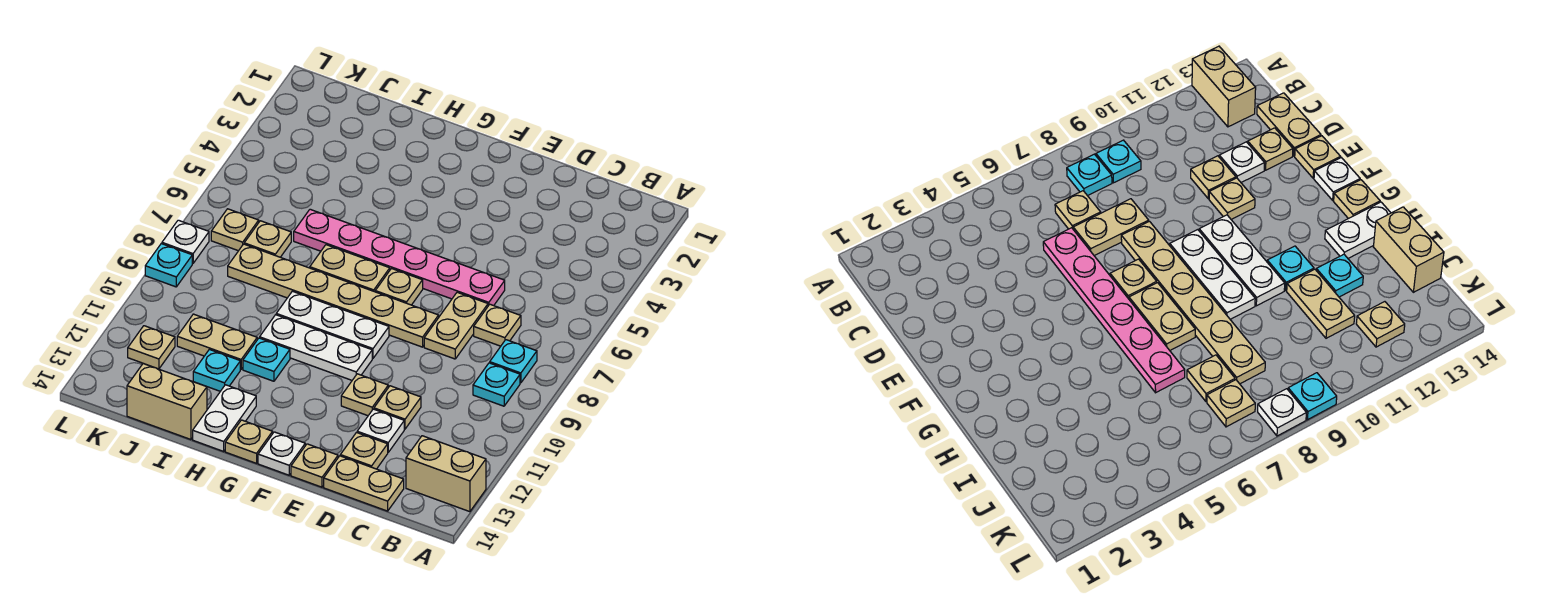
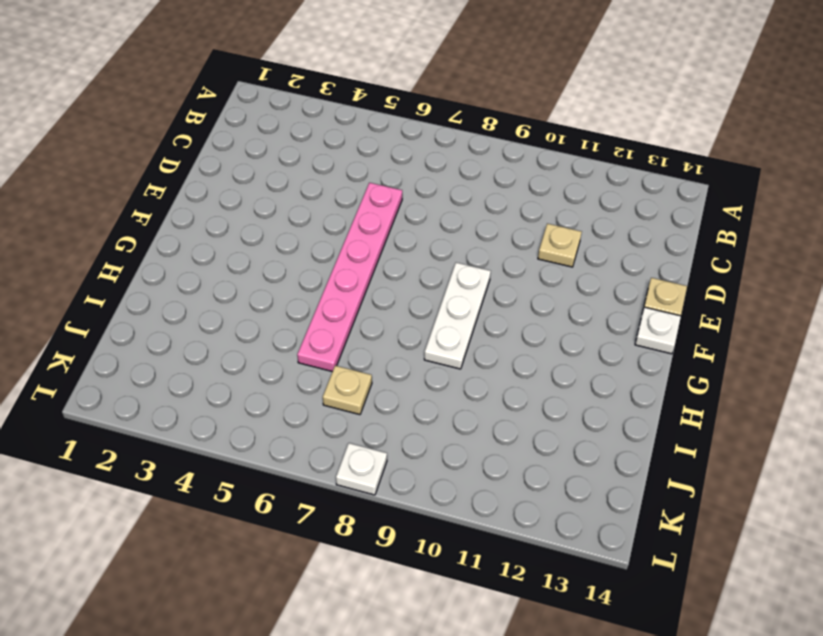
none -> tan brick A13:B13 level 1
none -> cyan plate B8 level 1
none -> cyan plate B9 level 1

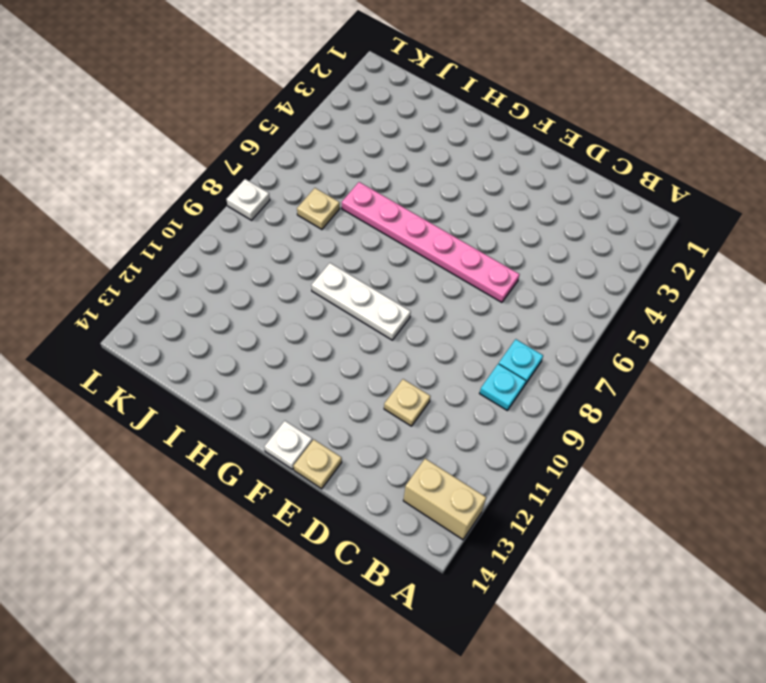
none -> tan plate C7 level 1
none -> tan plate C14:D14 level 1
none -> tan plate D7:D8 level 1

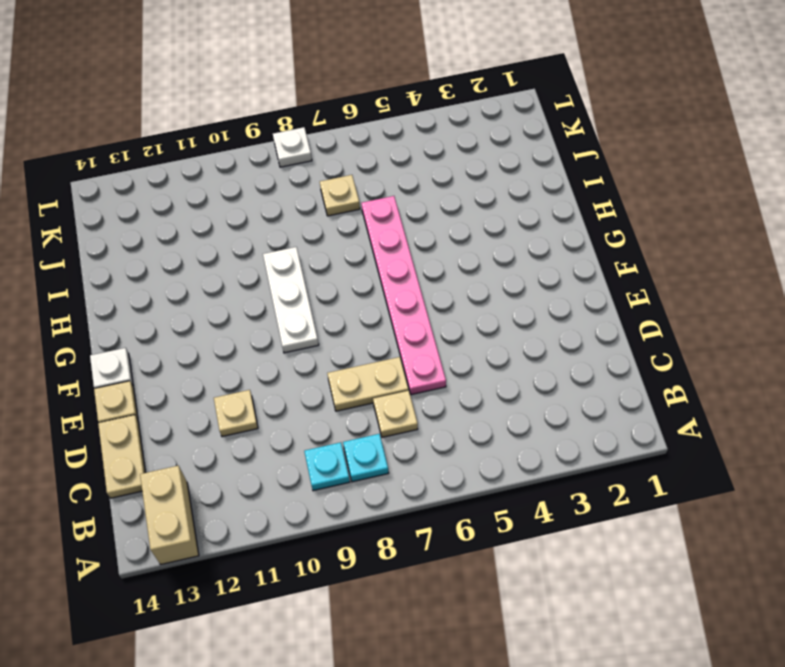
none -> white plate D12 level 1
none -> tan plate D13 level 1
none -> tan plate E8:J8 level 1

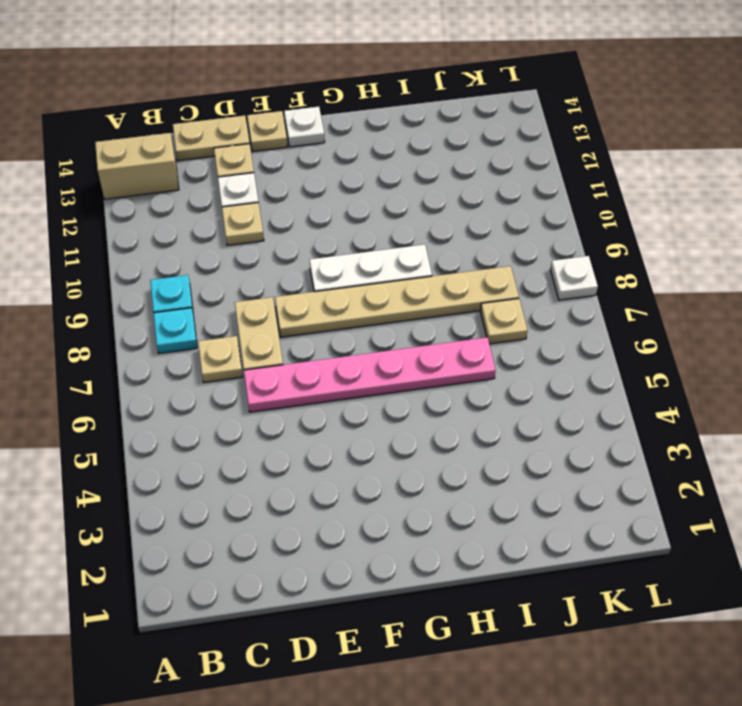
none -> tan plate E11 level 1
none -> tan plate F7 level 1
none -> white plate F10:H10 level 1

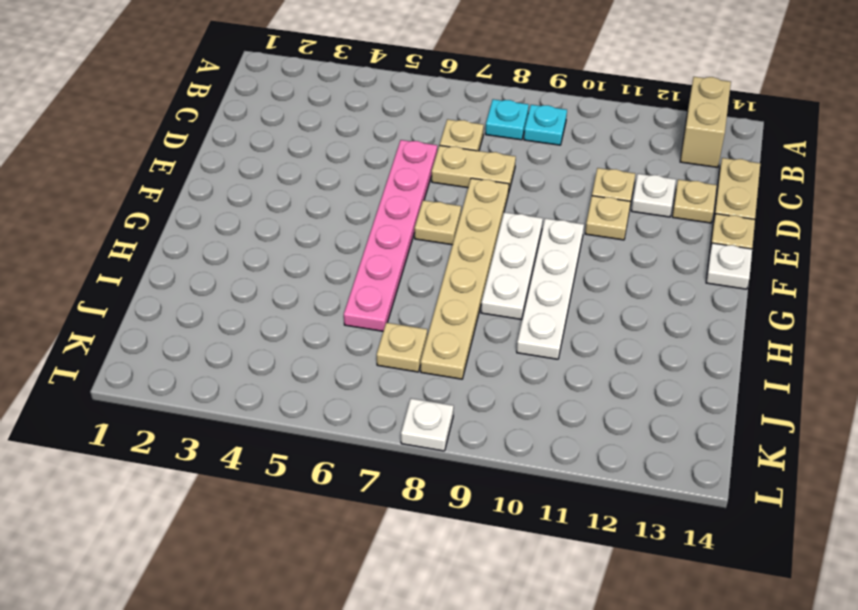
white plate F10:I10 level 1 -> white plate F10:H10 level 1
none -> tan plate G7:H7 level 1
none -> tan plate G14 level 1
none -> cyan plate H11 level 1

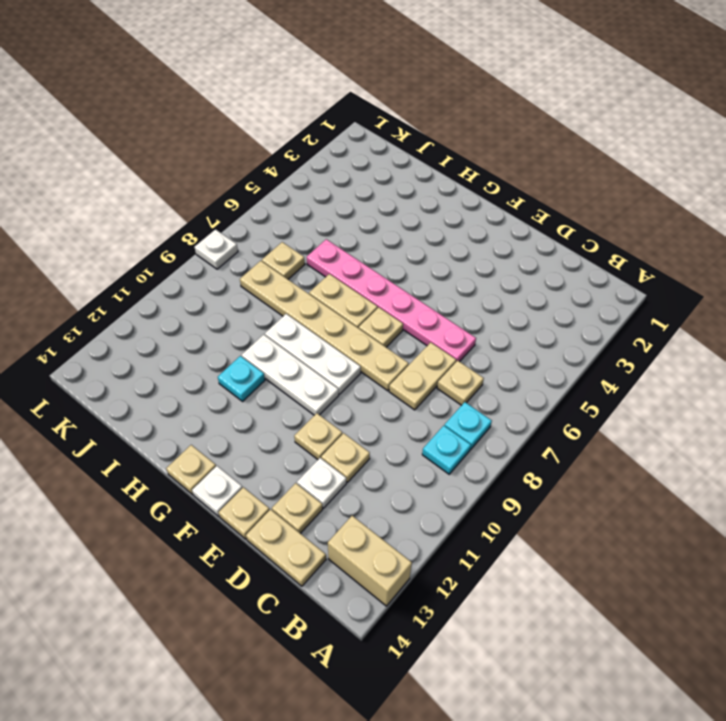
none -> white plate H13:H14 level 1
none -> tan plate I11:J11 level 1
none -> cyan plate I12 level 1

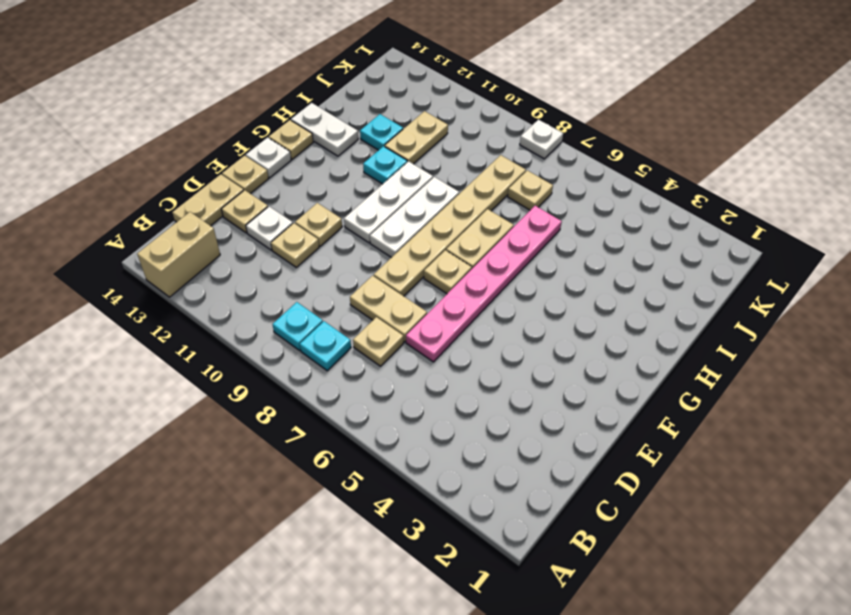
none -> tan brick I14:J14 level 1
none -> tan plate K7 level 1
none -> tan plate K12 level 1

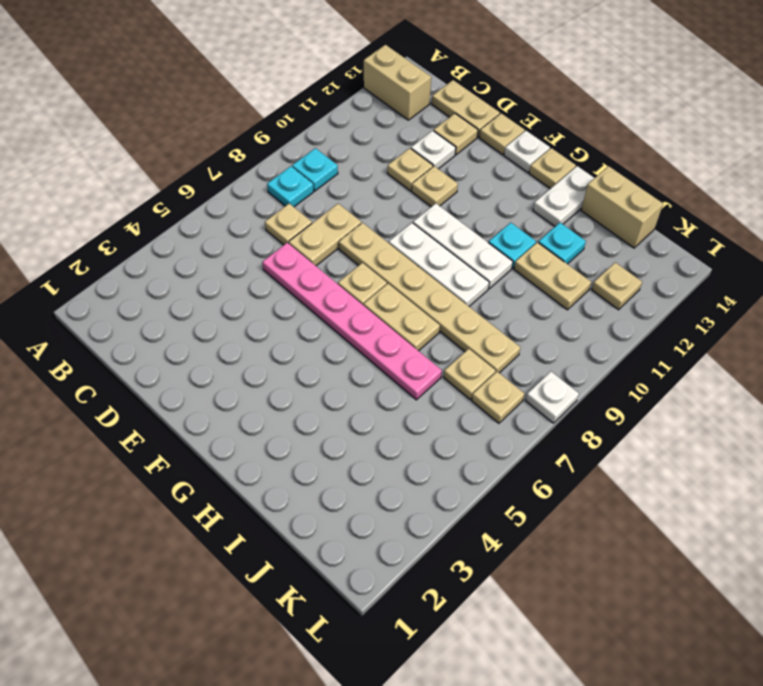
none -> cyan plate L9 level 1

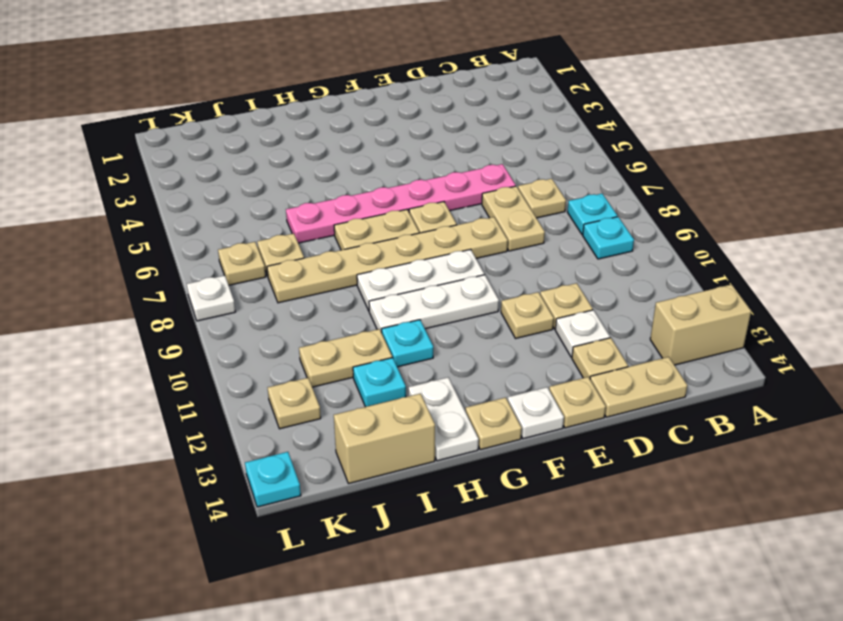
cyan plate L14 level 1 -> cyan plate L9 level 1

